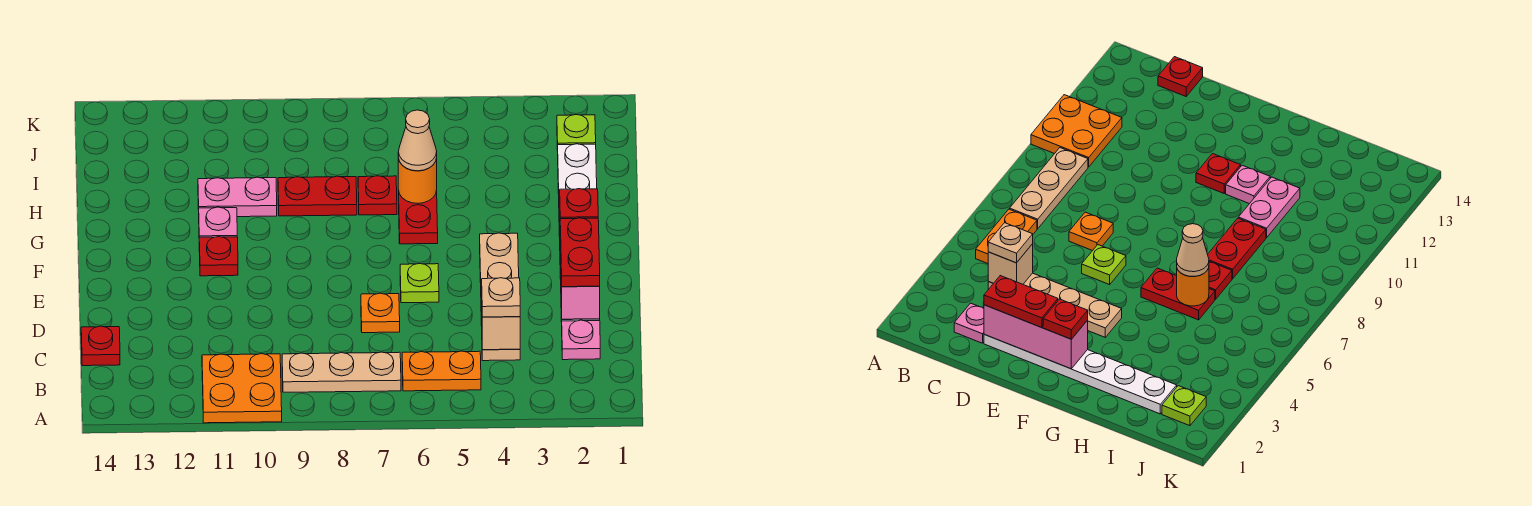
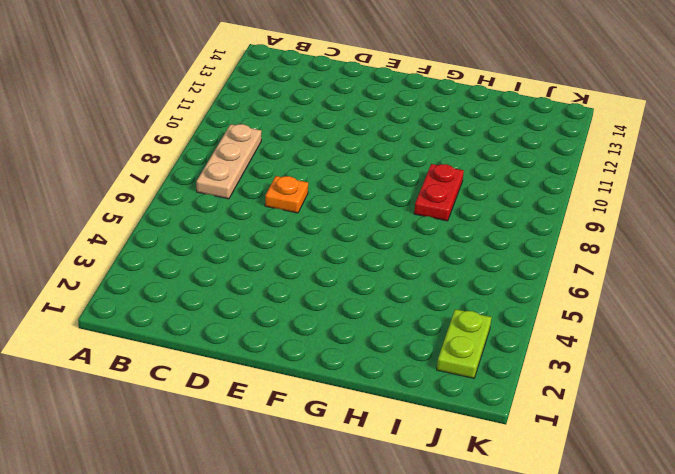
lime plate J2:J3 level 1 -> lime plate J2 level 1
none -> orange plate A10:B11 level 1
none -> orange plate B5:B6 level 1
none -> pink plate C2 level 1

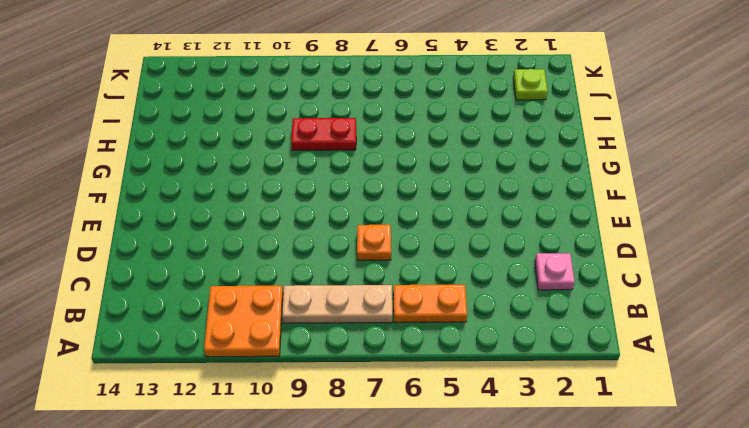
none -> tan plate C4:F4 level 1
none -> red plate C14 level 1
none -> white plate D2:I2 level 1

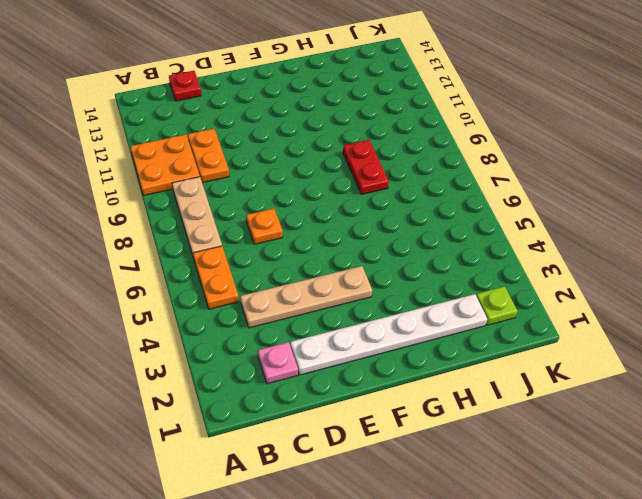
orange plate C10:C11 level 1 -> none
none -> lime plate E6 level 1
none -> red plate F11 level 1
none -> red plate G6:H6 level 1

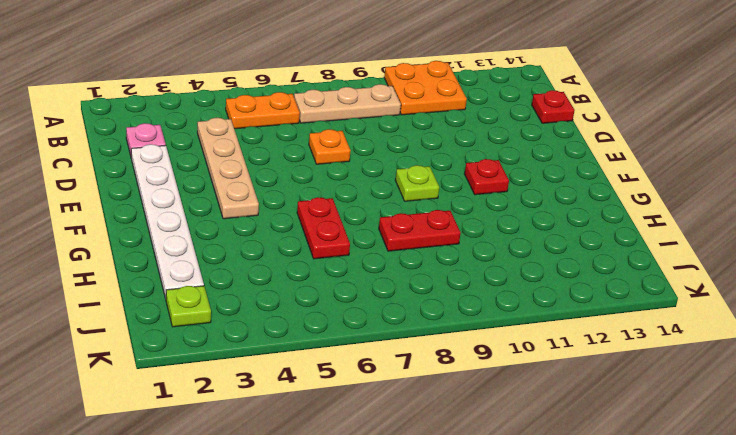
lime plate F9 level 1 -> lime plate E6 level 1
none -> pink plate G11 level 1
none -> red plate H7 level 1
none -> pink plate H10:H11 level 1

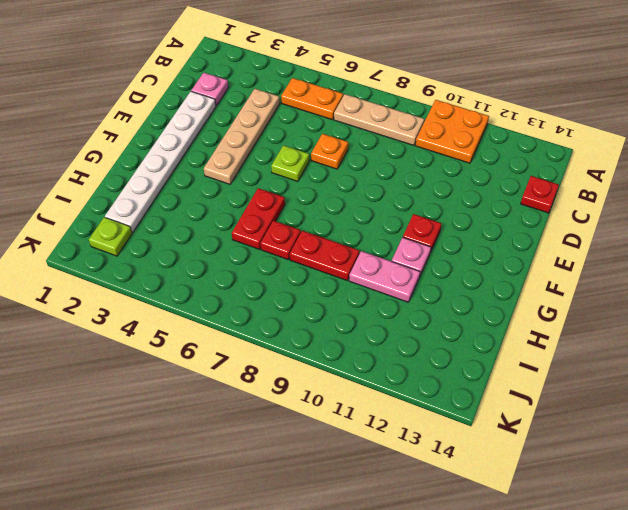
none -> tan brick C4 level 2
none -> pink brick D2:F2 level 2
none -> orange round brick H6 level 2

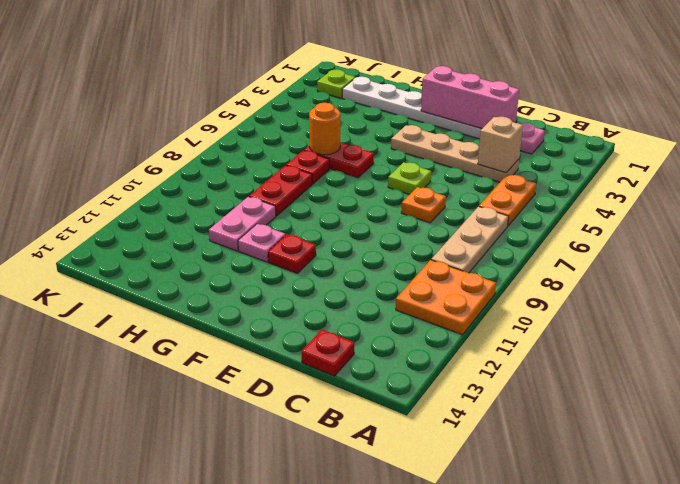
none -> tan plate C4 level 3
none -> red plate D2:E2 level 3
none -> red plate F2 level 3

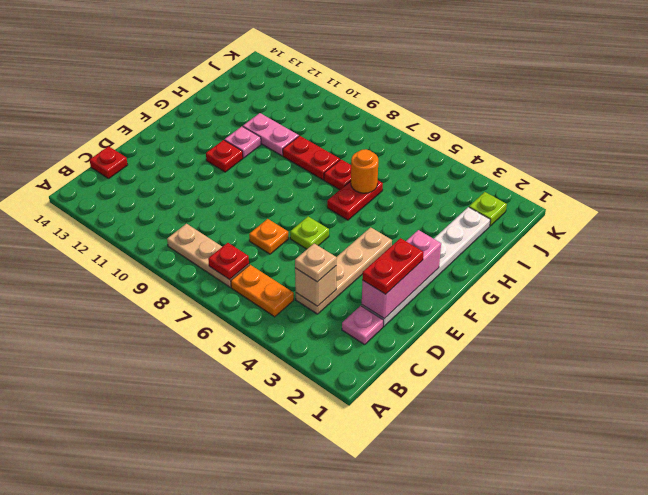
red plate B7 level 2 -> red plate F2 level 3
none -> orange plate A10:B11 level 1
none -> tan cone H6 level 3

